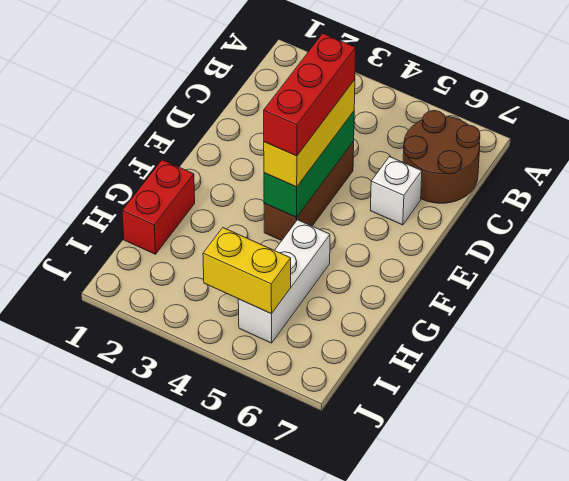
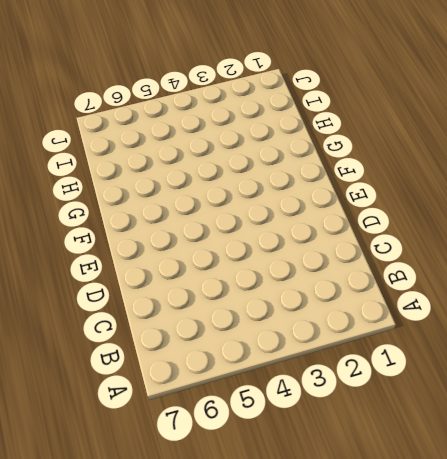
none -> brown round brick B6:C7 level 1
none -> brown brick D4:F4 level 1

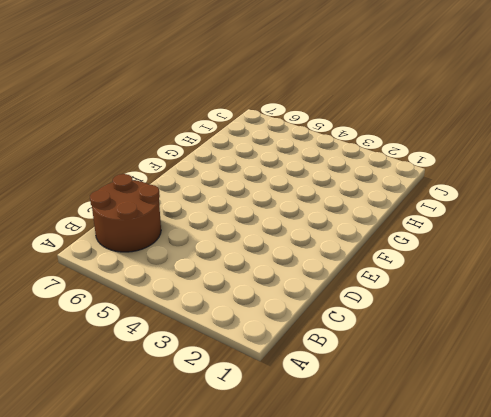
none -> brown brick D4:F4 level 1
none -> white brick D6 level 1

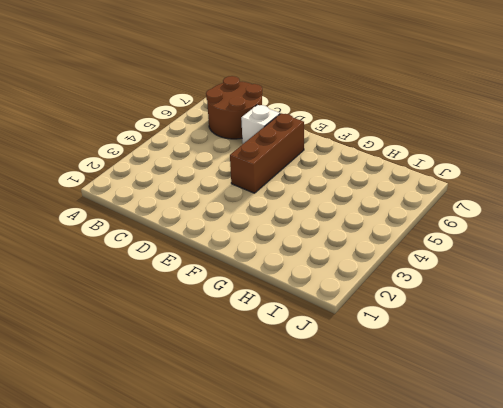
brown brick E4:E6 level 1 -> brown brick D4:F4 level 1
none -> red brick G1:H1 level 1
none -> white brick G5:I5 level 1

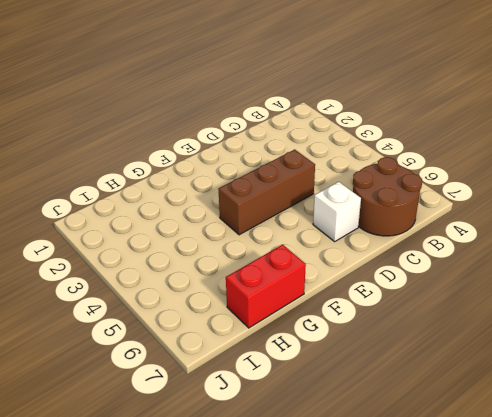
red brick G7:H7 level 1 -> red brick G1:H1 level 1
none -> white brick G5:I5 level 1
none -> green brick D4:F4 level 2

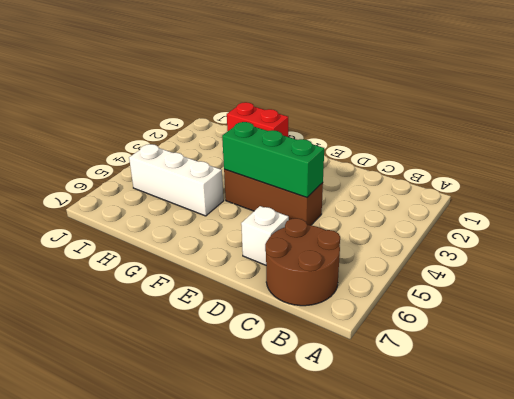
none -> yellow brick I4:I5 level 2
none -> yellow brick D4:F4 level 3

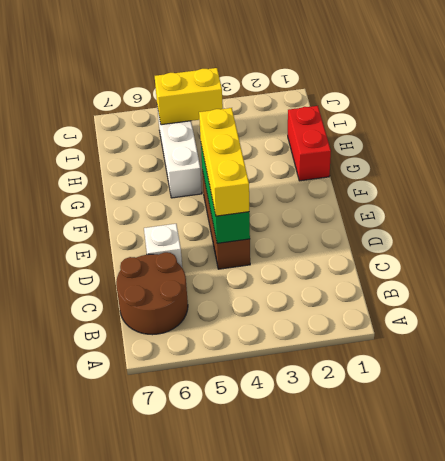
none -> red brick D4:F4 level 4

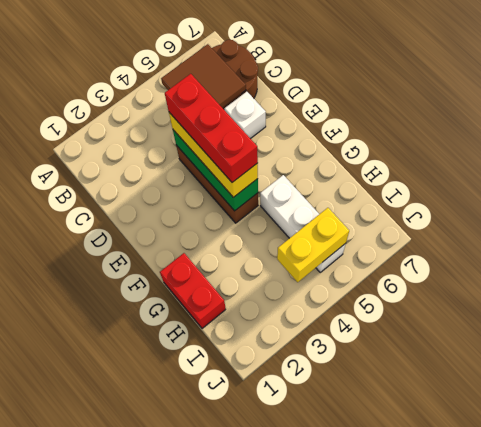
brown tile B5:C6 level 2 -> none

